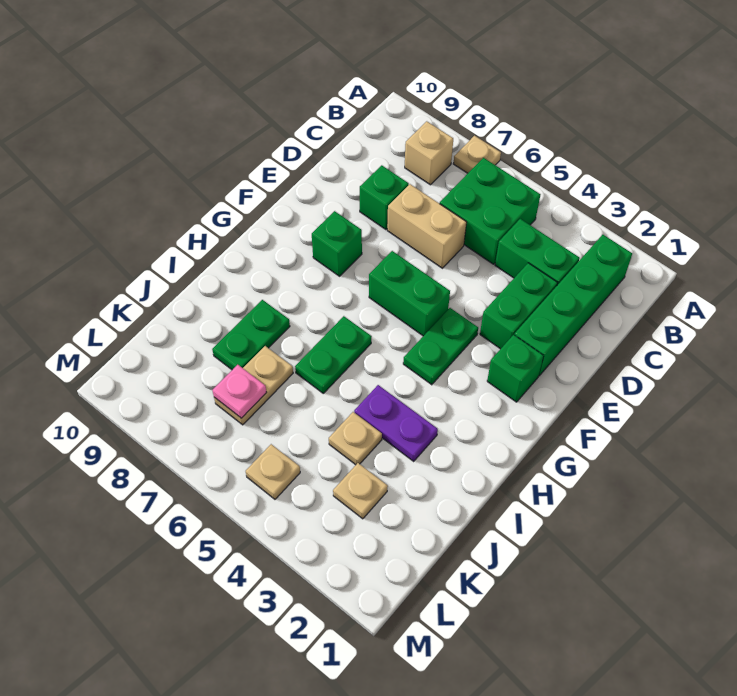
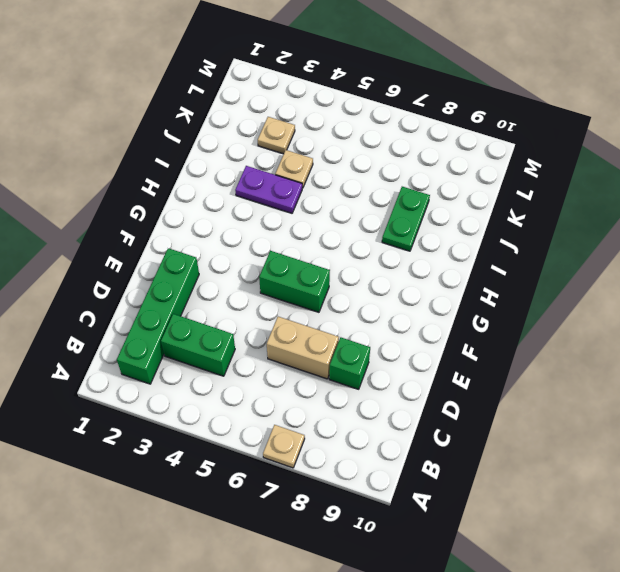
none -> green brick B5:C6 level 1
none -> tan brick B8 level 1
none -> green brick D3:E3 level 1

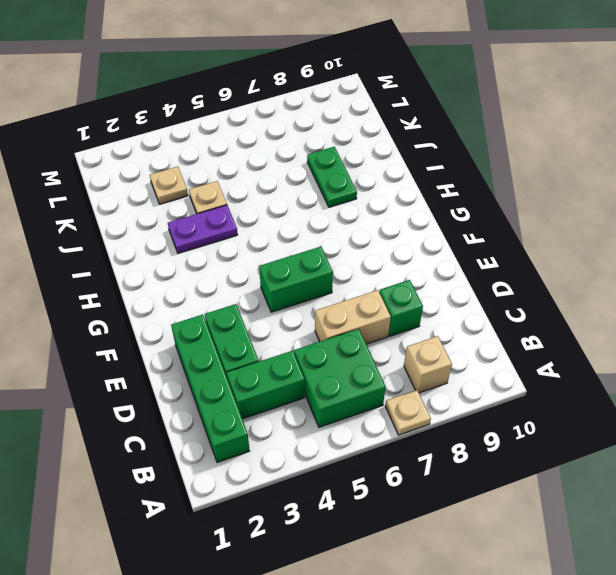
none -> green brick F2 level 1
none -> green plate F4:G4 level 1
none -> green brick F8 level 1

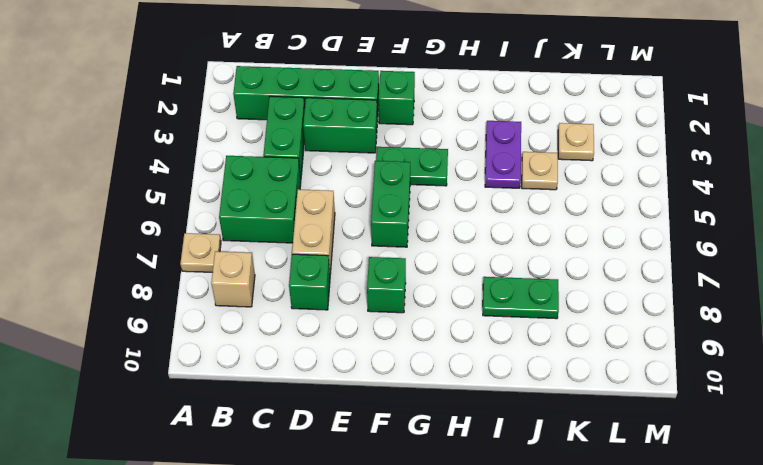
none -> green plate H6:I6 level 1
none -> tan plate J7:K7 level 1
none -> tan plate L5 level 1

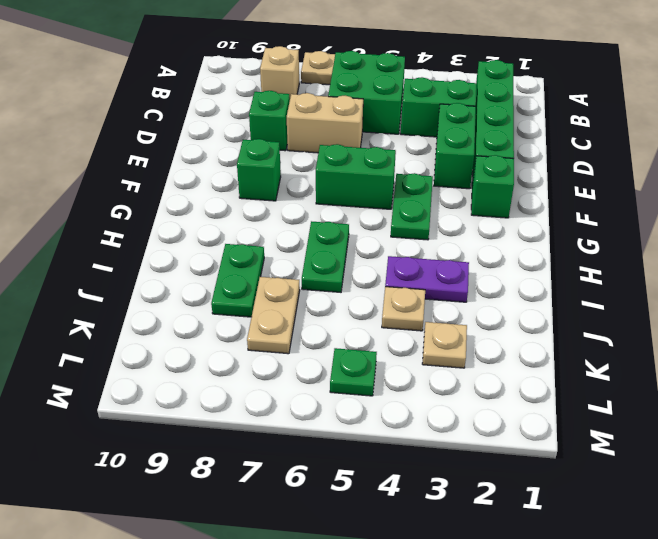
green plate L5 level 1 -> tan plate L5 level 1
none -> pink plate K7 level 2

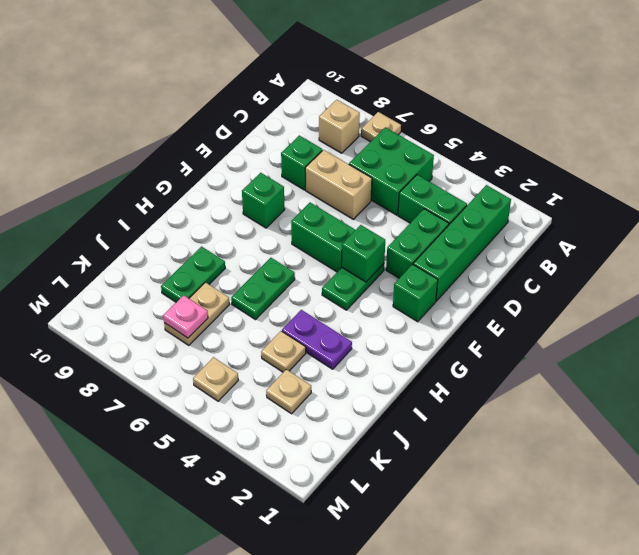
green brick F4 level 2 -> none

